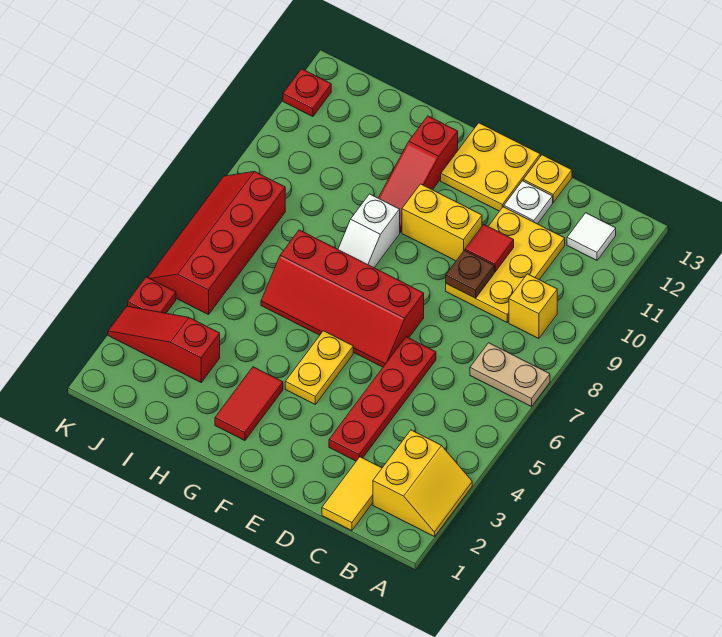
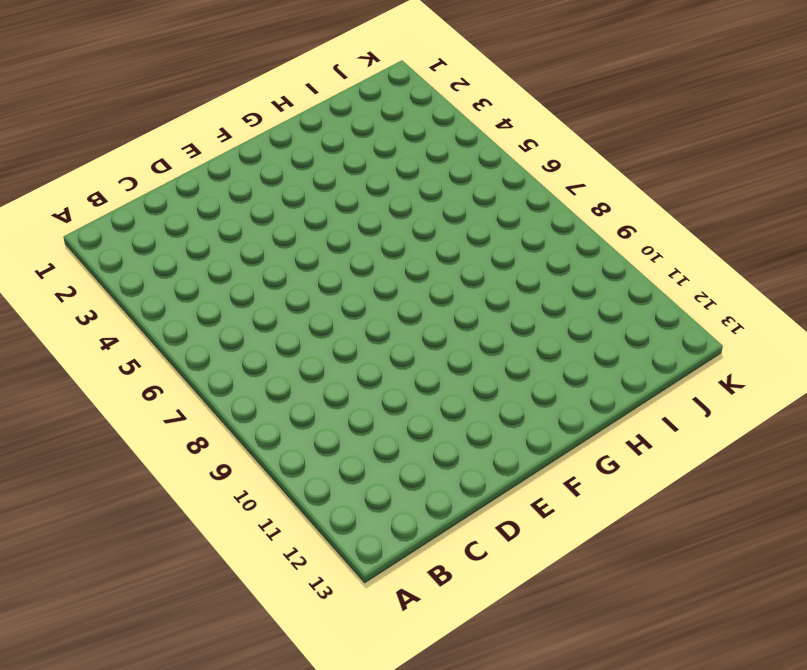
none -> yellow slope A2:B3 level 1 top B
none -> tan plate A7:B7 level 1
none -> yellow brick B9 level 1

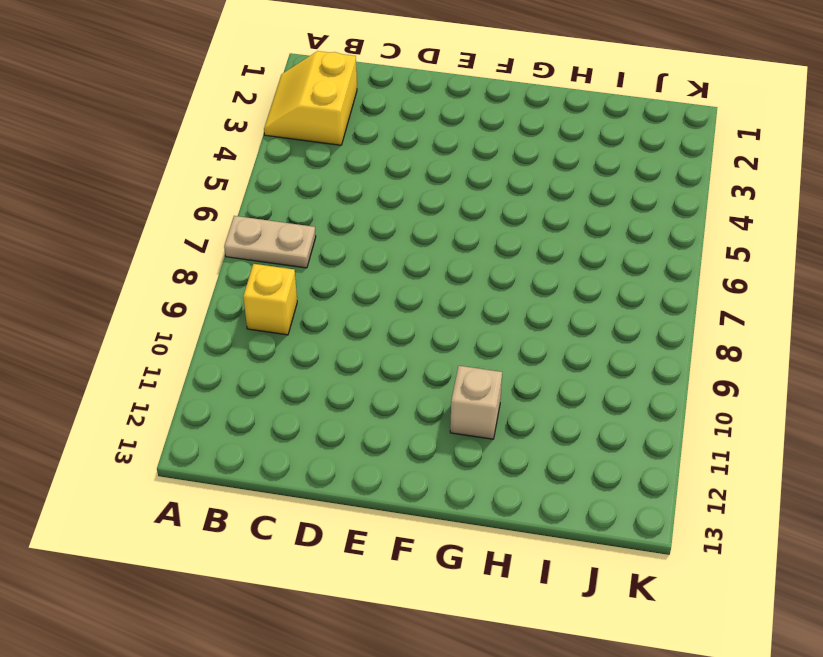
tan brick G11 level 1 -> red slope G10:G12 level 1 top 12
none -> white tile B12 level 1
none -> yellow tile C1:C2 level 1
none -> yellow plate C9:D11 level 1

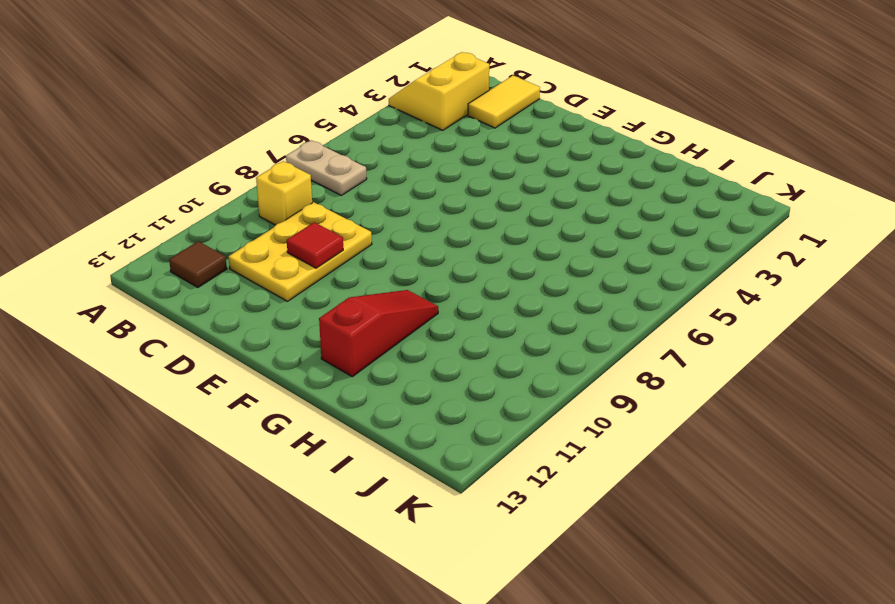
brown tile B12 level 1 -> white tile B12 level 1
none -> red plate D3:D6 level 1
none -> white plate D12 level 1
none -> yellow plate D13 level 1

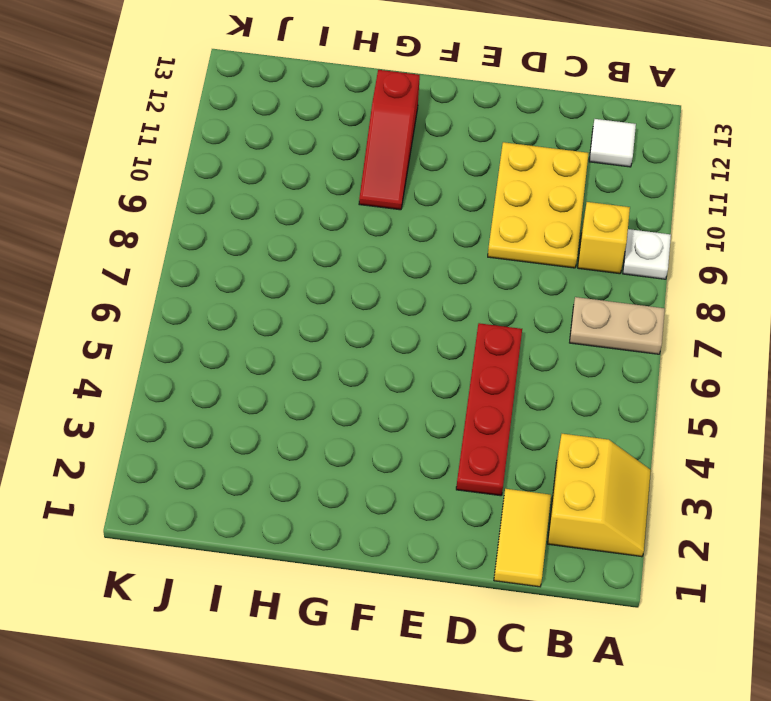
white plate A9 level 1 -> white plate D12 level 1
none -> yellow plate D13 level 1
none -> red slope E6:H7 level 1 top 7
none -> yellow brick E10:F10 level 1

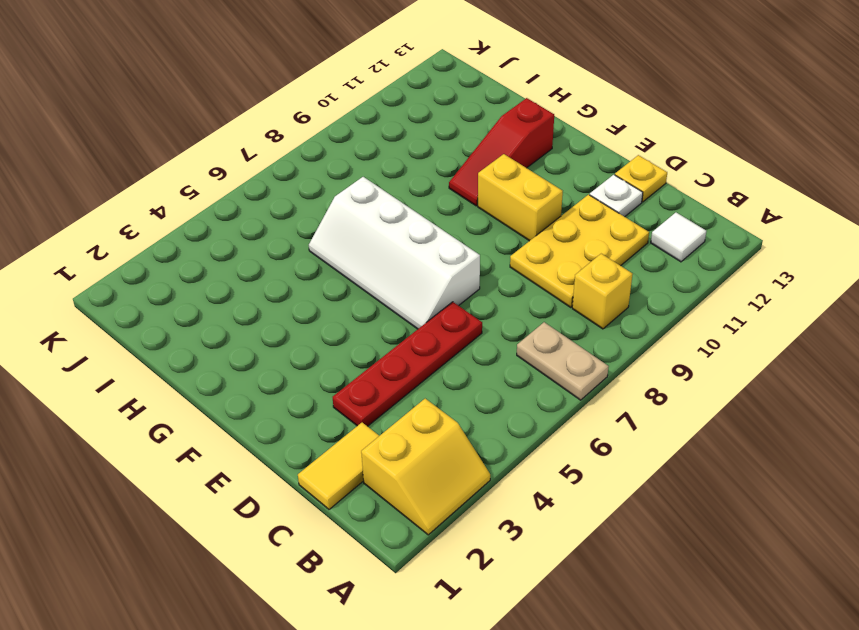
white slope E6:H7 level 1 top 7 -> red slope E6:H7 level 1 top 7
none -> yellow plate E12:F13 level 1
none -> yellow plate F4:F5 level 1
none -> red tile G2:G3 level 1

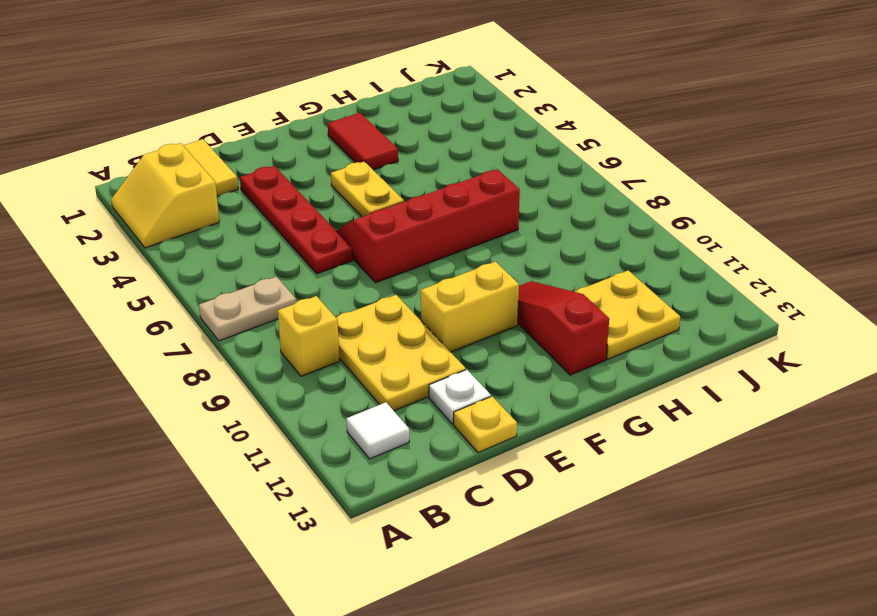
yellow plate H11:I12 level 1 -> yellow plate E12:F13 level 1
none -> white slope G8:G9 level 1 top 9
none -> red slope I3:K3 level 1 top I
none -> red slope J5:K8 level 1 top J

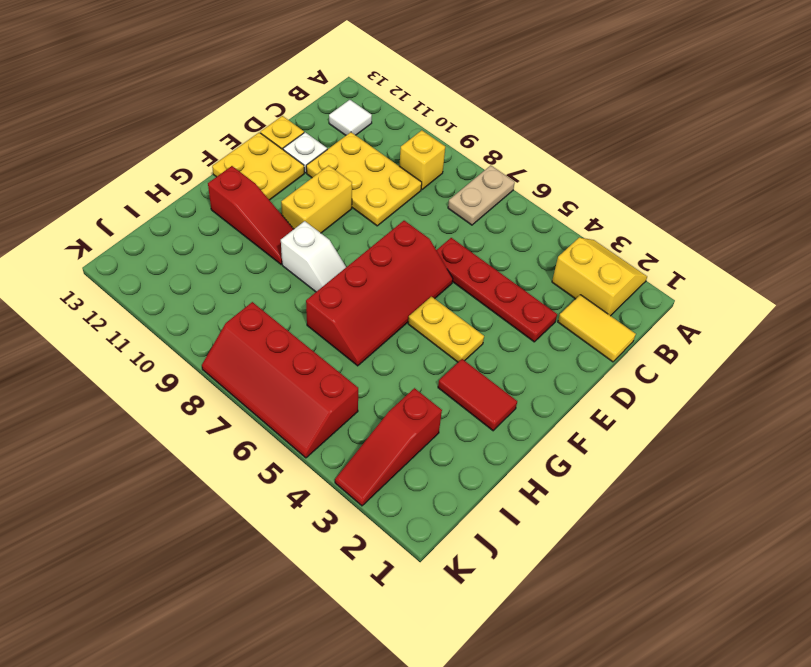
none -> red plate K4 level 1
none -> red plate K12 level 1
none -> brown plate D9 level 2

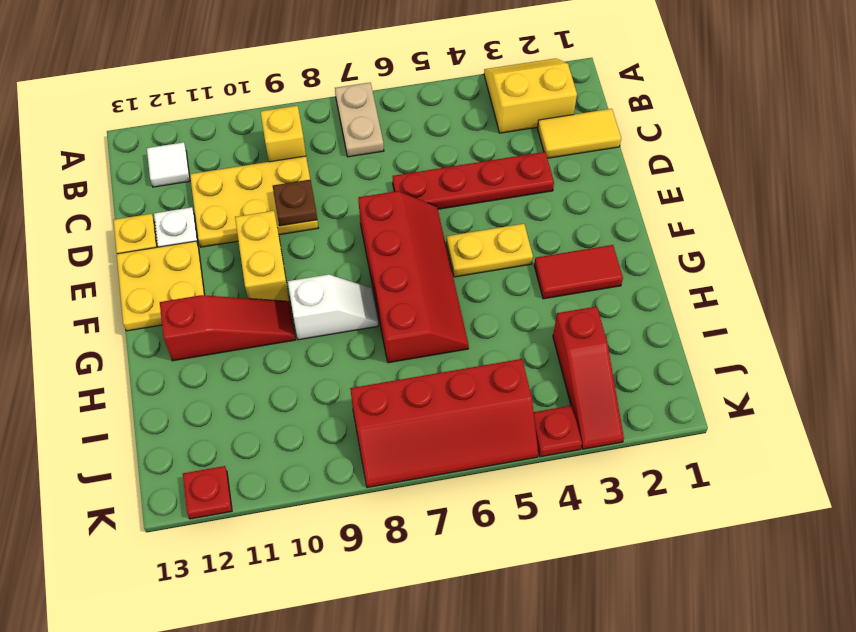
none -> red tile D10 level 2

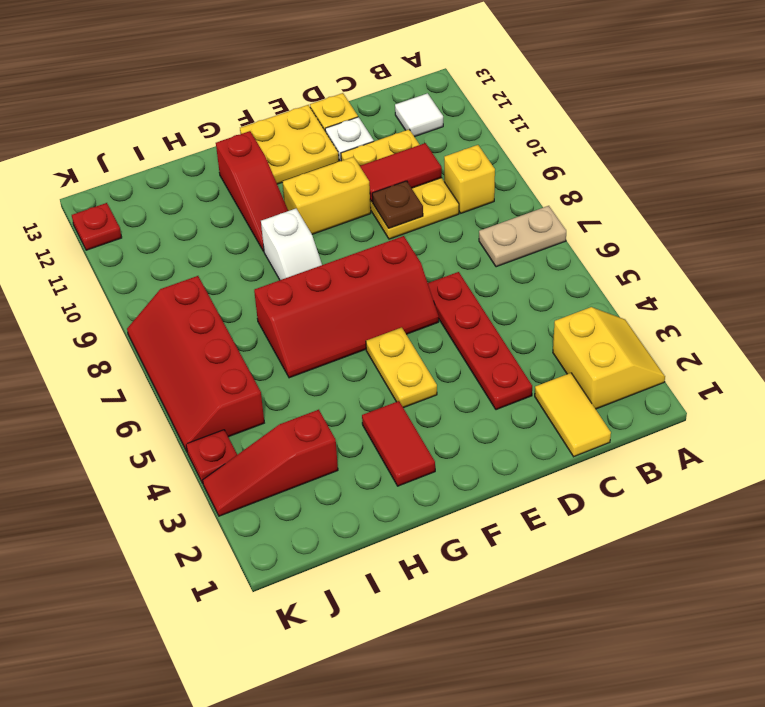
red tile C10:D10 level 2 -> red tile D10 level 2

